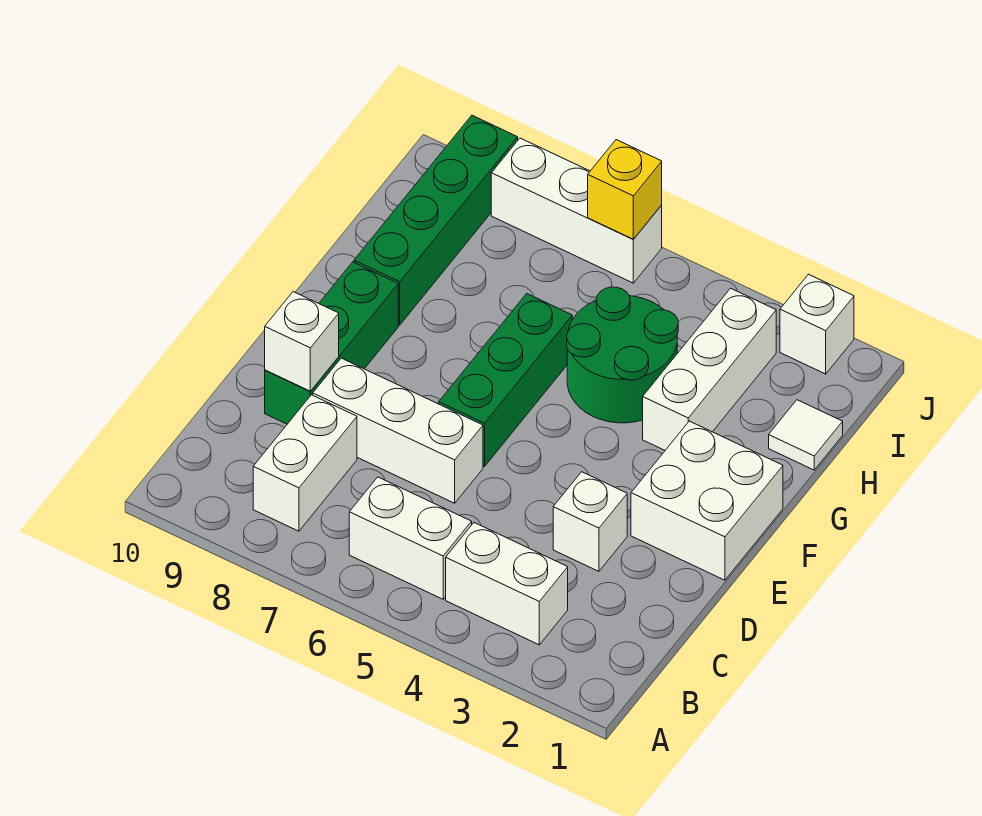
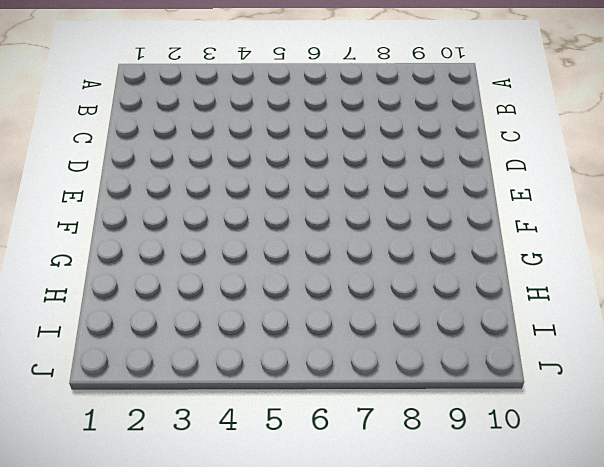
none -> white brick B3:B4 level 1
none -> white brick B5:B6 level 1
none -> white brick B8:C8 level 1

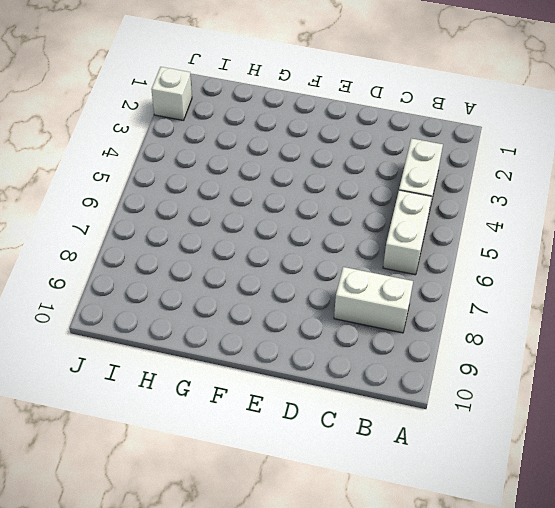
none -> white brick D3 level 1
none -> white brick D6:D8 level 1
none -> green brick D9:F9 level 1

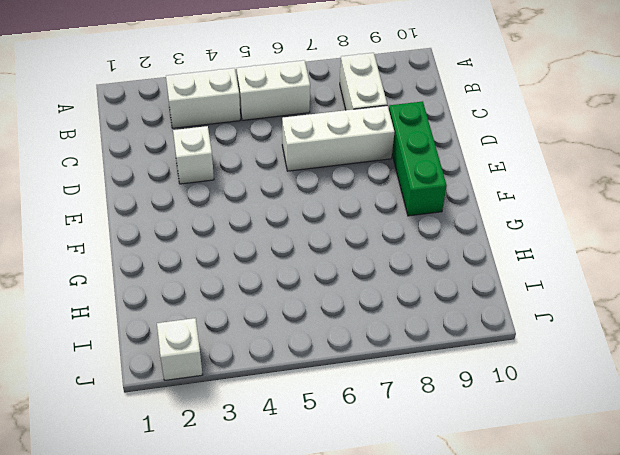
none -> white brick E1:F2 level 1
none -> green brick E6:G6 level 1
none -> white brick G3:I3 level 1

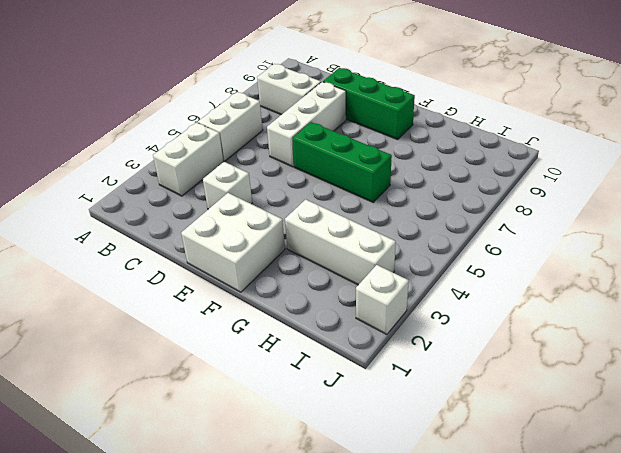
none -> green round brick G4:H5 level 1
none -> green brick G9:J9 level 1
none -> white tile H1 level 1

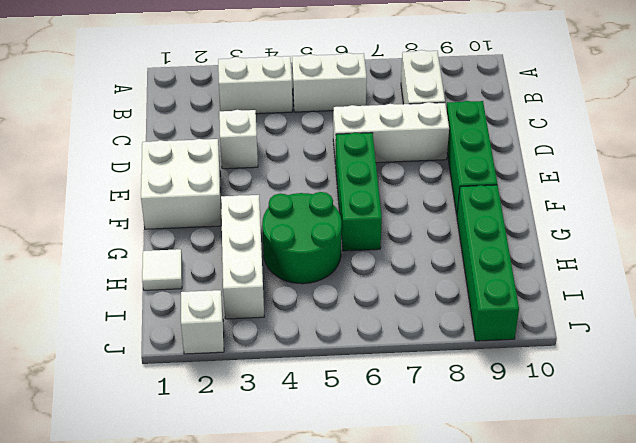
none -> white brick J6:J8 level 1
none -> white brick D9 level 2
none -> yellow brick J6 level 2

